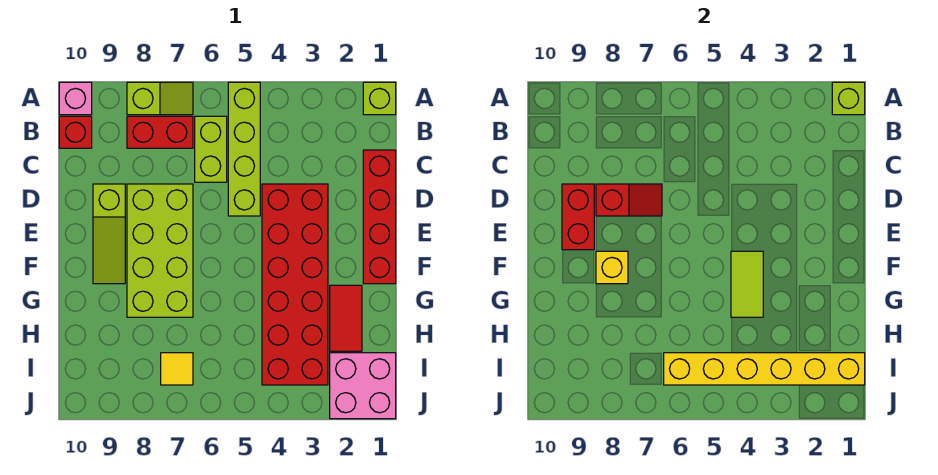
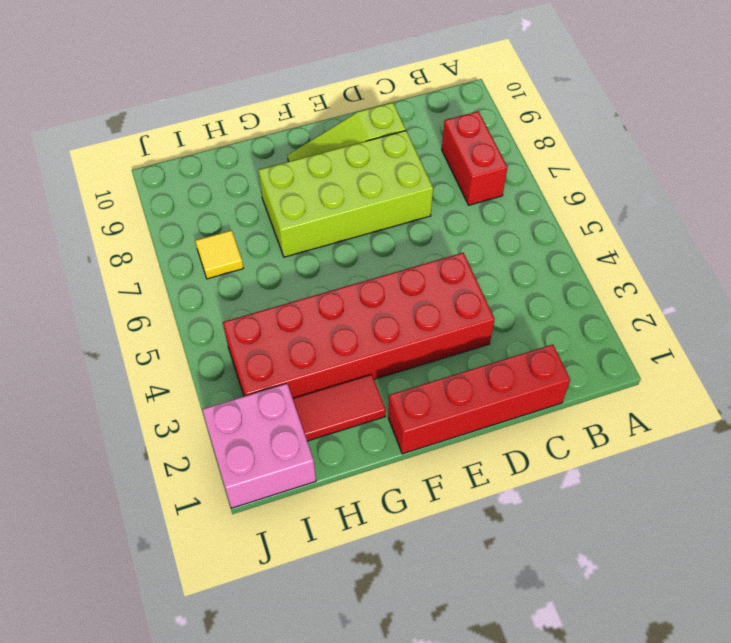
none -> lime brick A1 level 1
none -> lime brick A5:D5 level 1
none -> lime slope A7:A8 level 1 top 8

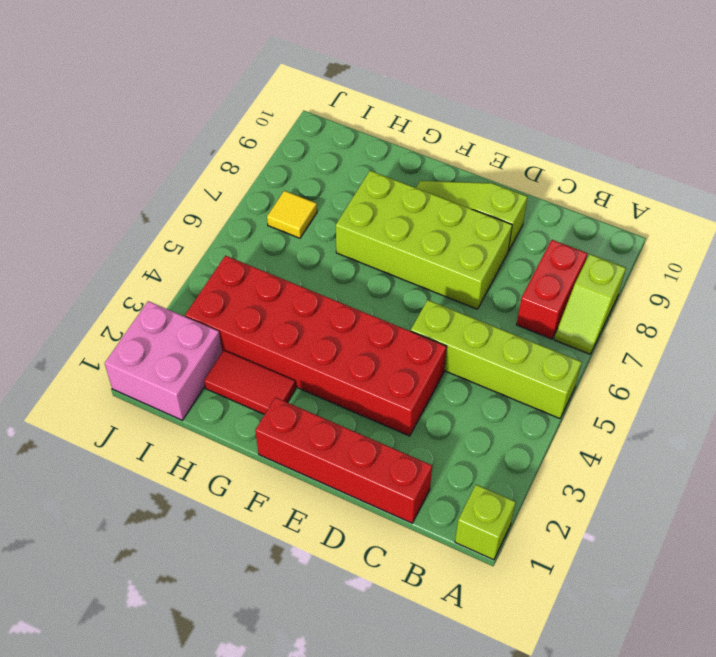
none -> pink brick A10 level 1
none -> lime brick B6:C6 level 1
none -> red brick B10 level 1

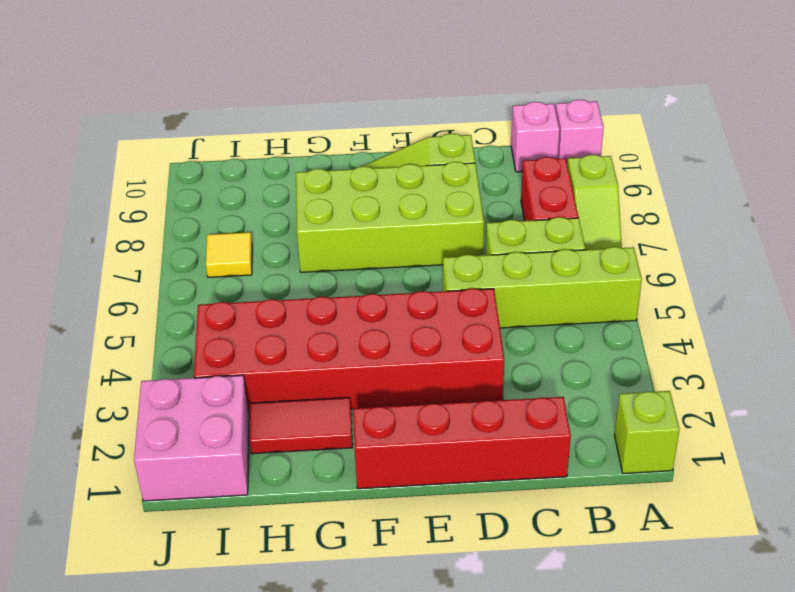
pink brick B10 level 1 -> red brick B10 level 1
none -> lime brick A1 level 2
none -> red slope D7:D8 level 2 top 8
none -> red brick D9:E9 level 2

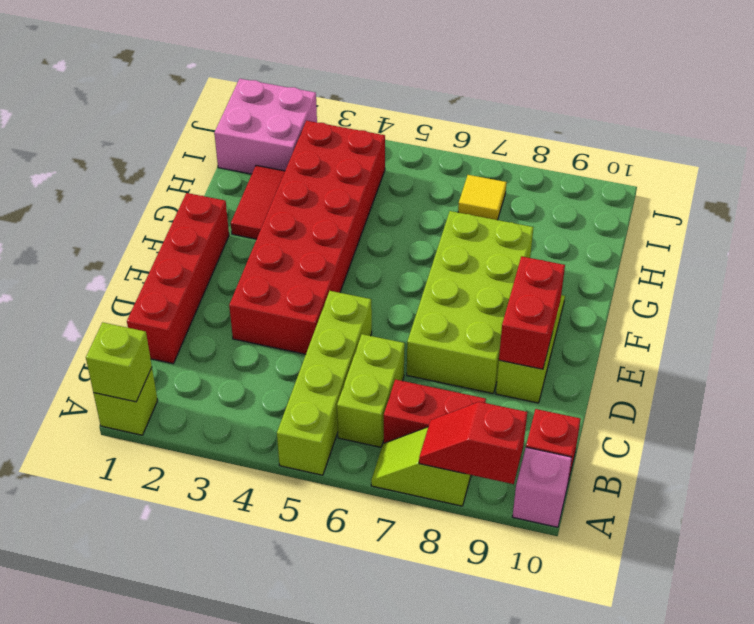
red slope A8:A9 level 2 top 9 -> red slope D7:D8 level 2 top 8
none -> lime tile F4:G4 level 2
none -> yellow brick F8 level 2
none -> yellow brick I1:I6 level 2

